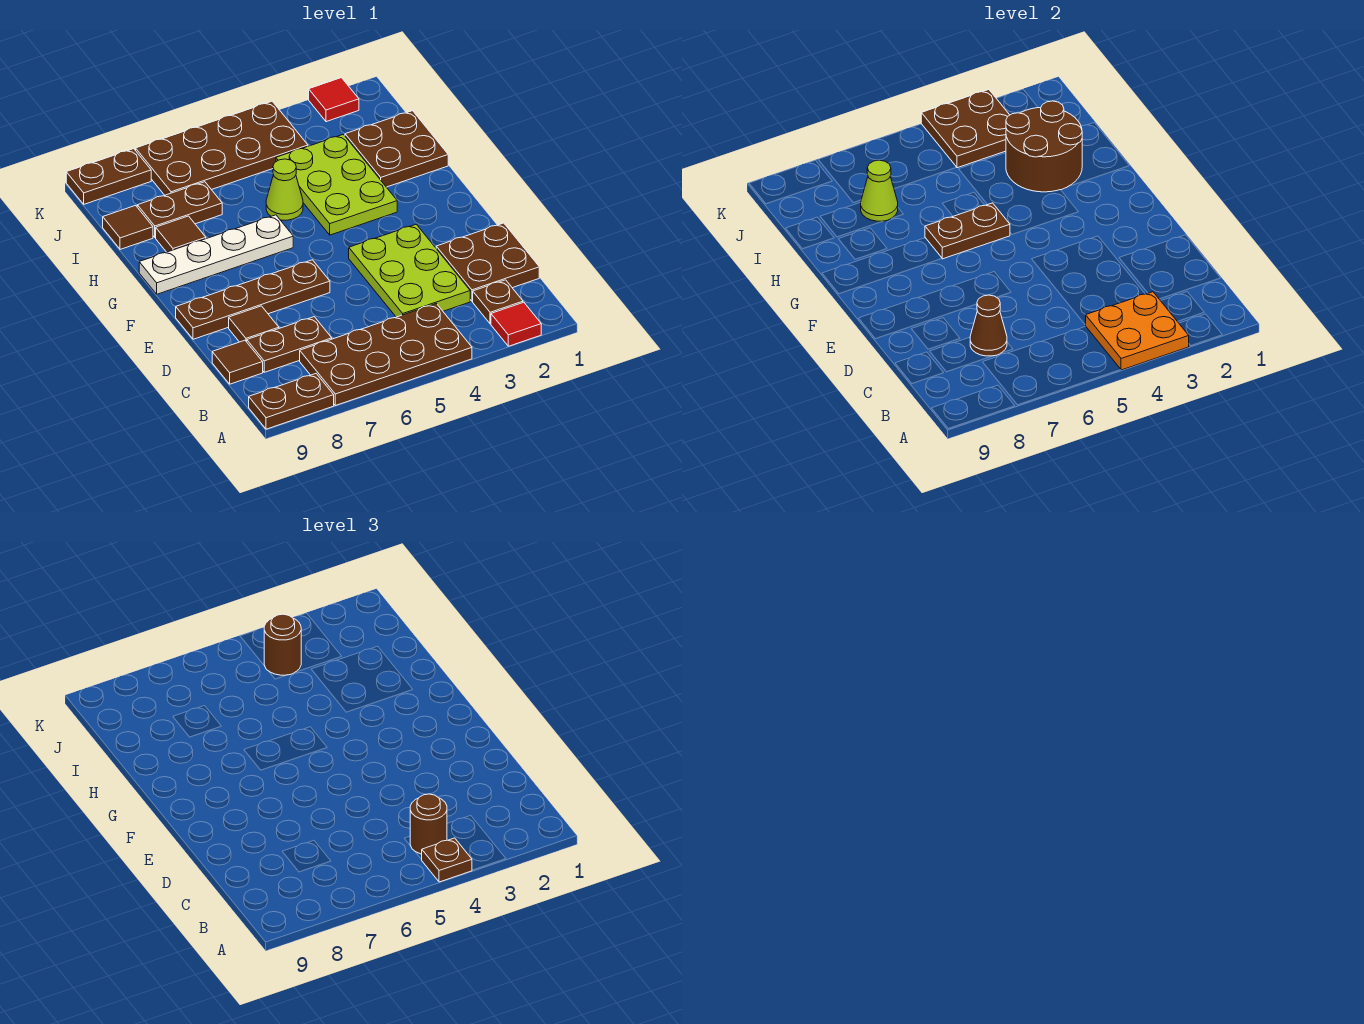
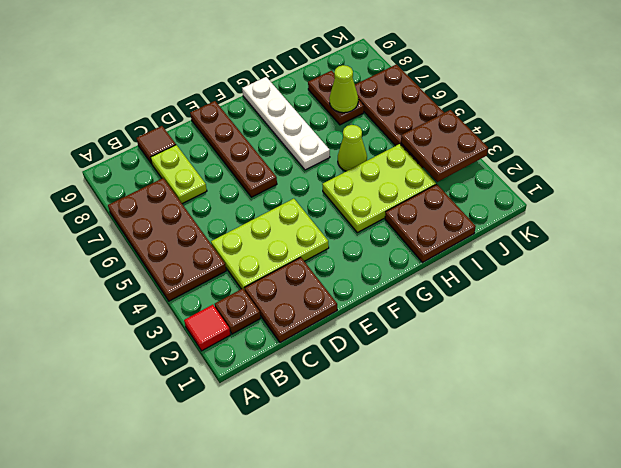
lime plate C7:C8 level 1 -> brown plate C7:C8 level 1
none -> brown plate A8:A9 level 1
none -> brown tile D8 level 1
none -> brown tile H8 level 1

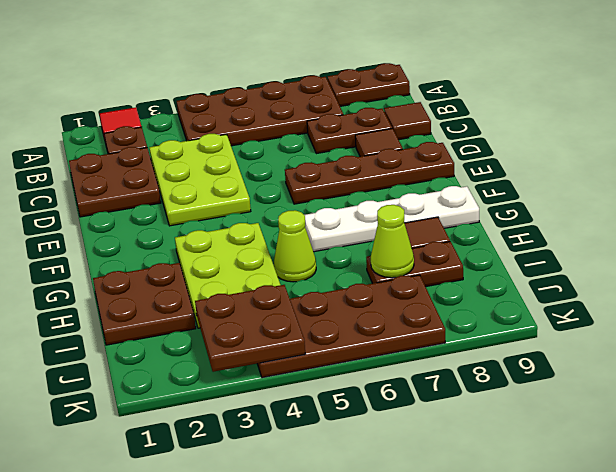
none -> brown tile I9 level 1
none -> red tile K2 level 1
none -> brown plate K8:K9 level 1

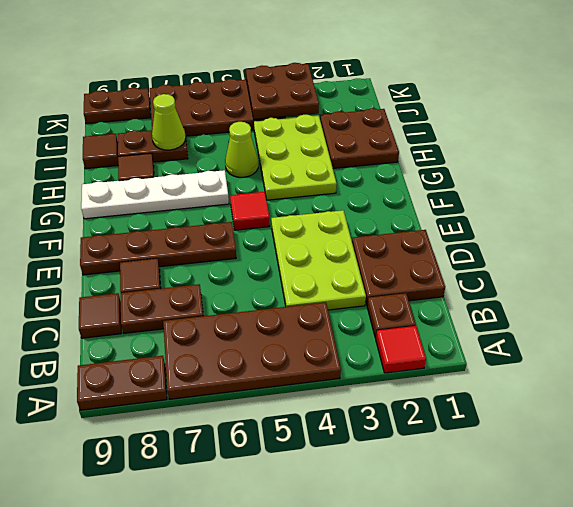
red tile F5 level 1 -> red tile K2 level 1
none -> orange plate A3:B4 level 2
none -> brown cone C7 level 2
none -> brown plate G5:G6 level 2

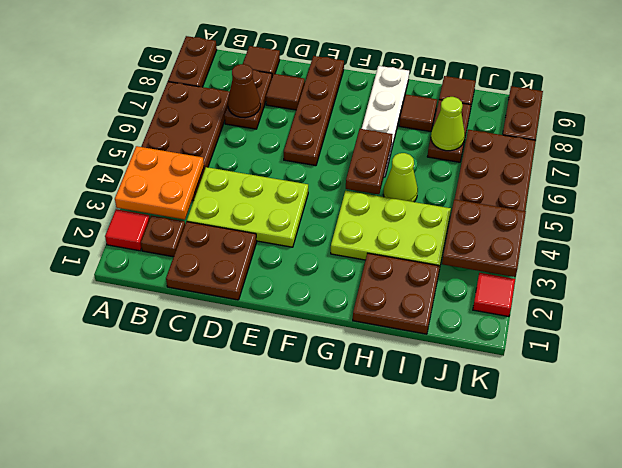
none -> brown round brick H2:I3 level 2
none -> brown plate A4 level 3
none -> brown round brick B4 level 3

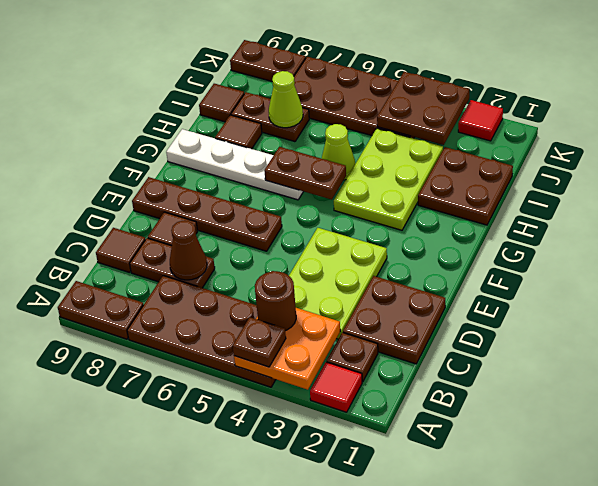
none -> brown round brick H2:I3 level 2
none -> brown round brick J4 level 3

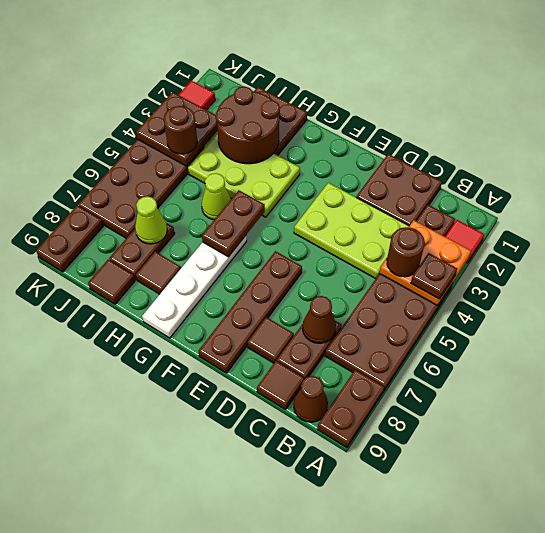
brown cone B9 level 1 -> none

